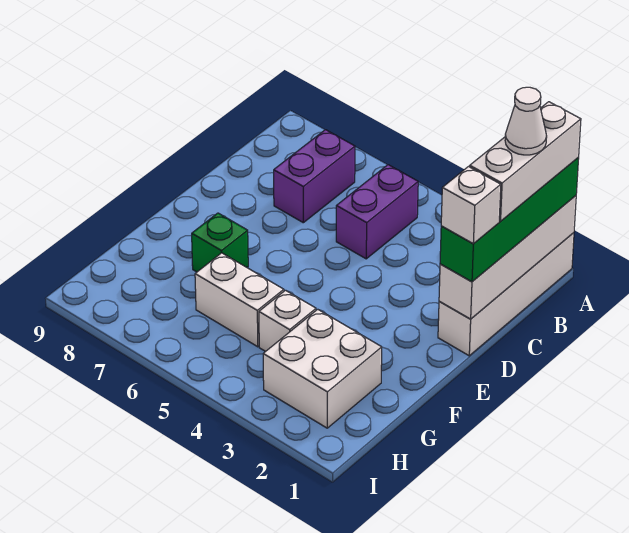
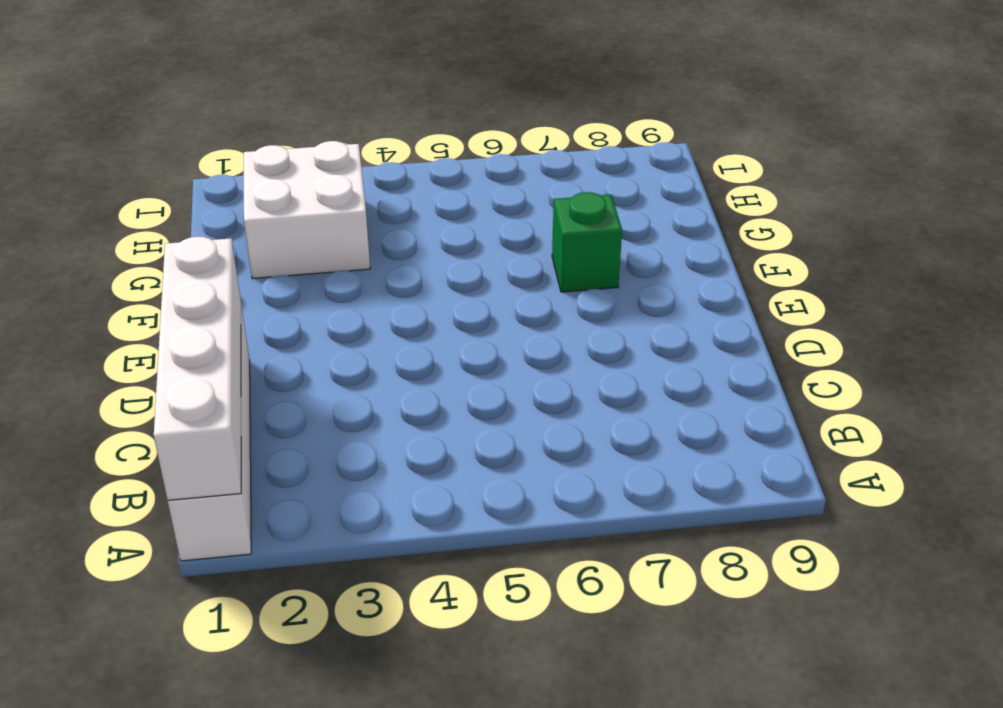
none -> purple brick B5:C5 level 1
none -> purple brick B7:C7 level 1
none -> white brick G4 level 1

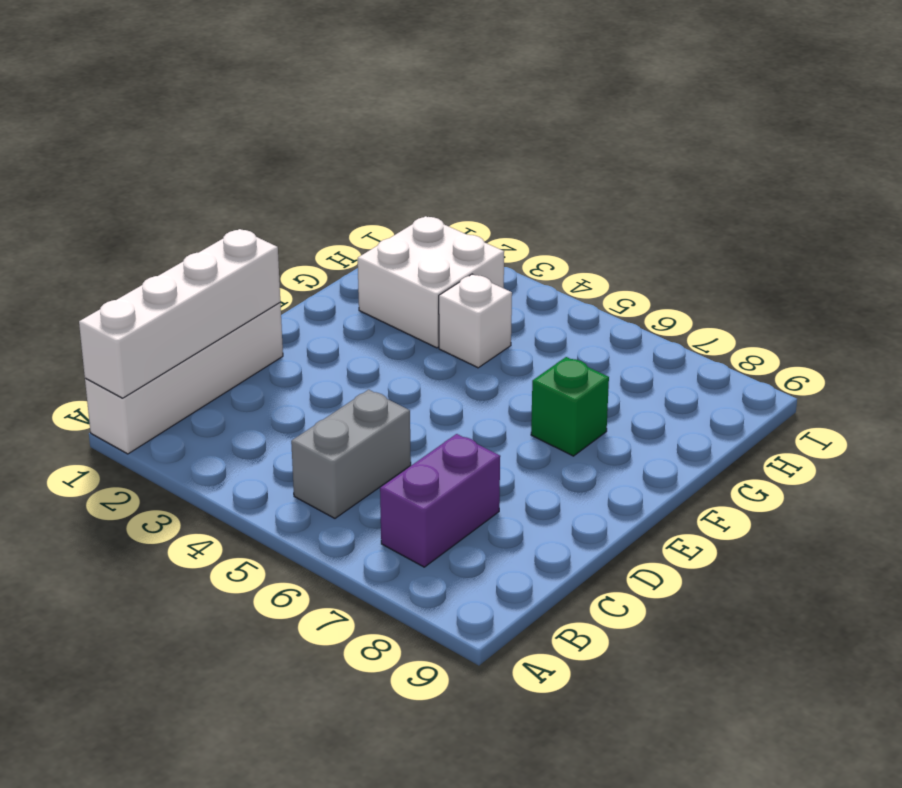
grey brick B5:C5 level 1 -> purple brick B5:C5 level 1
none -> white brick G5:G6 level 1
none -> green brick A1:D1 level 3
none -> white brick A1:C1 level 4

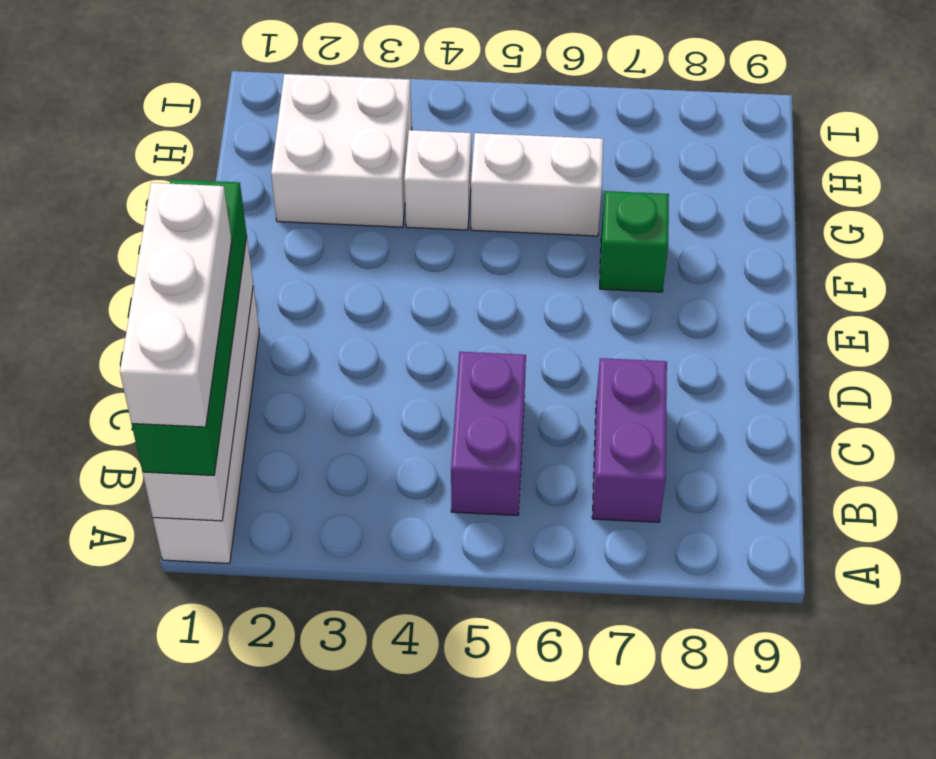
none -> white brick D1 level 4
none -> white cone B1 level 5

